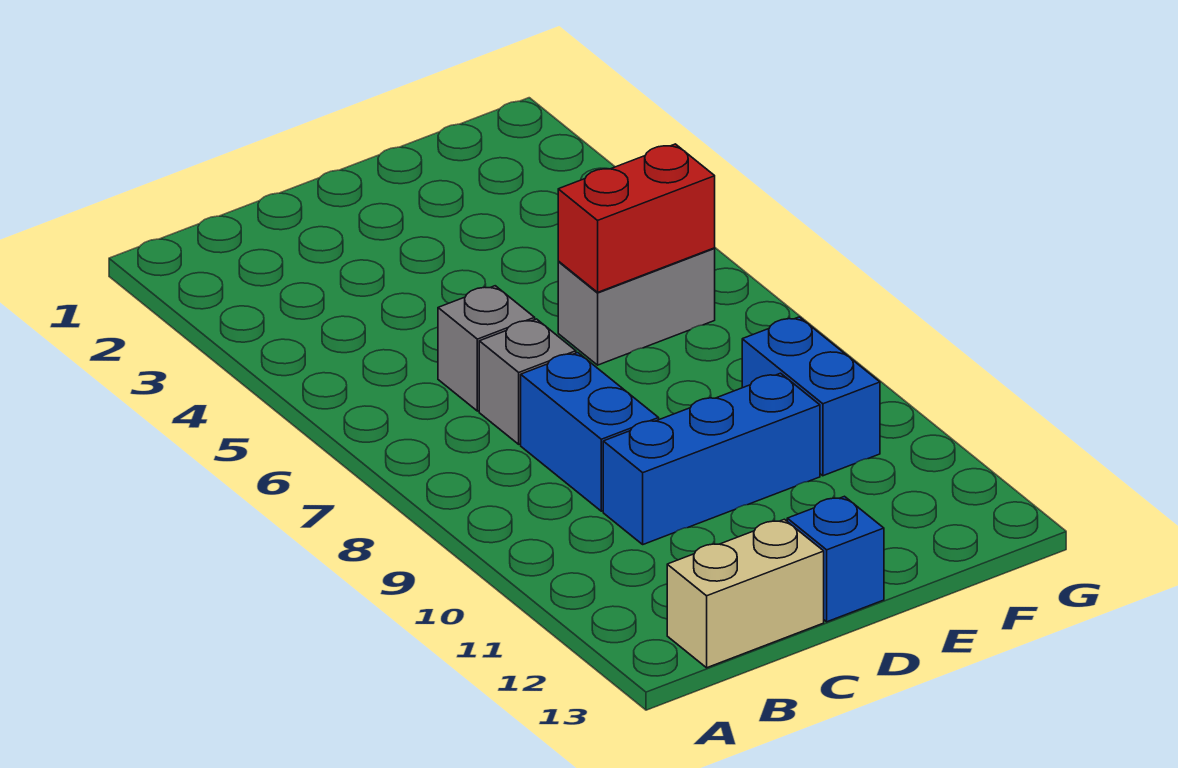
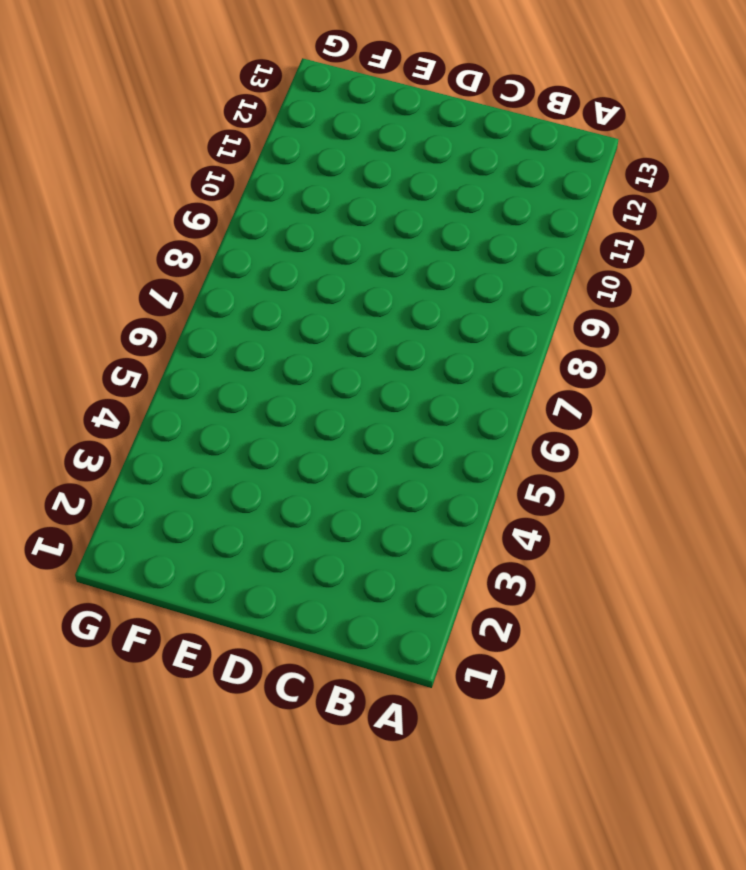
none -> tan brick B13:C13 level 1
none -> grey brick C6 level 1

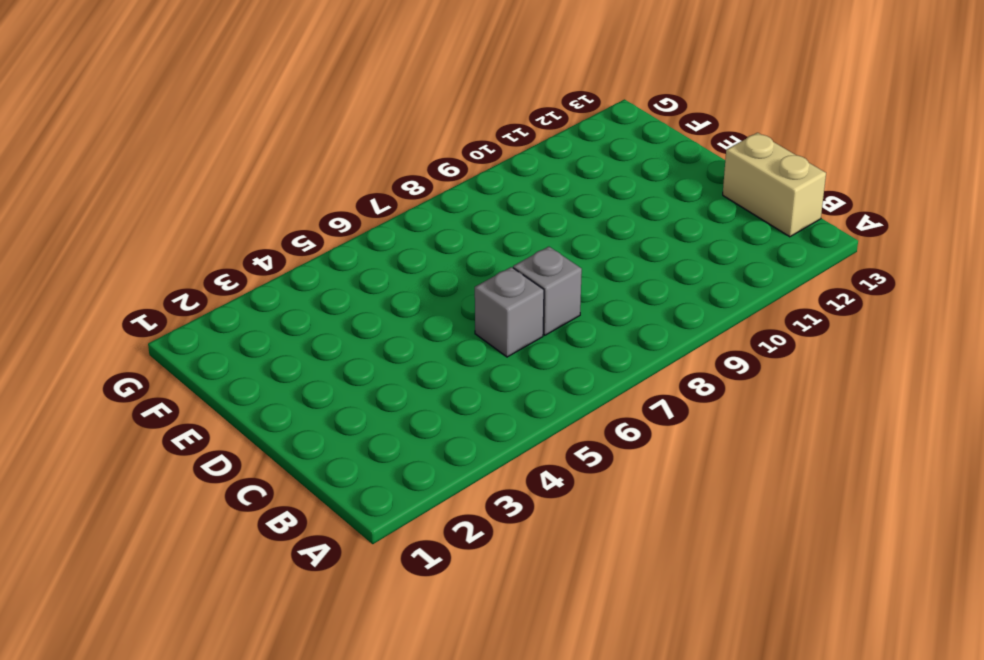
none -> blue brick C8:C9 level 1
none -> blue brick C10:E10 level 1

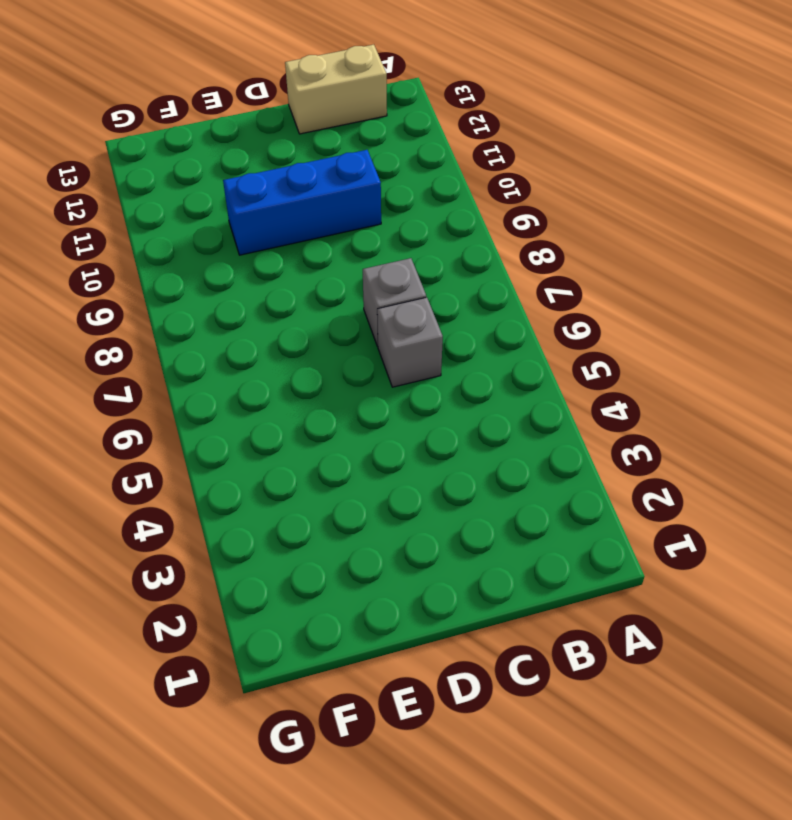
none -> blue brick C8:C9 level 1
none -> blue brick D13 level 1

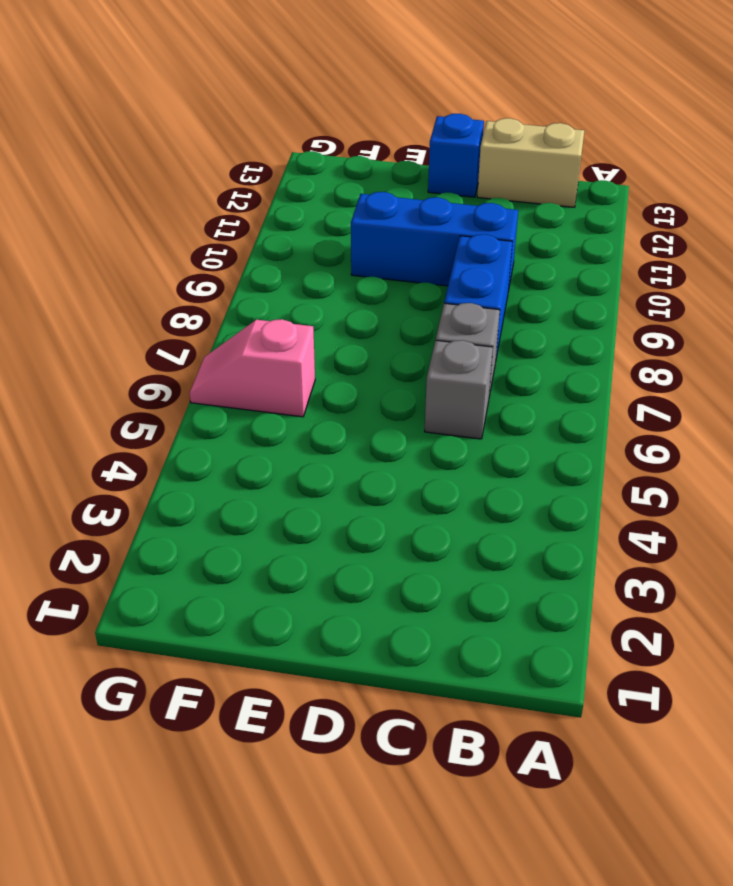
pink slope F6:G6 level 1 top F -> grey brick E6:F6 level 1
none -> blue brick F9:F10 level 1
none -> red brick E6:F6 level 2

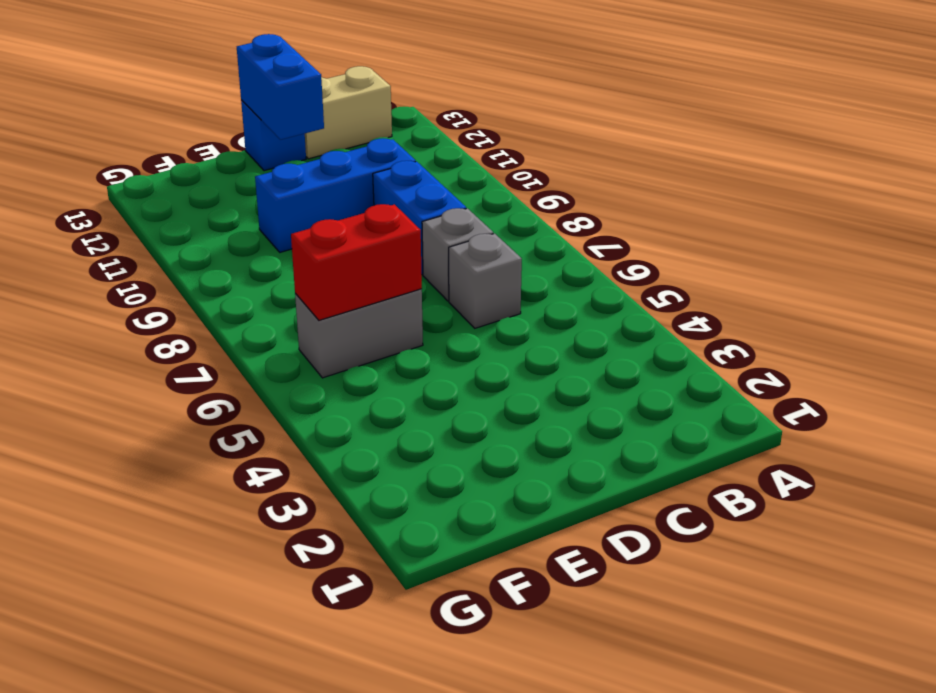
blue brick D12:D13 level 2 -> blue brick F9:F10 level 1

